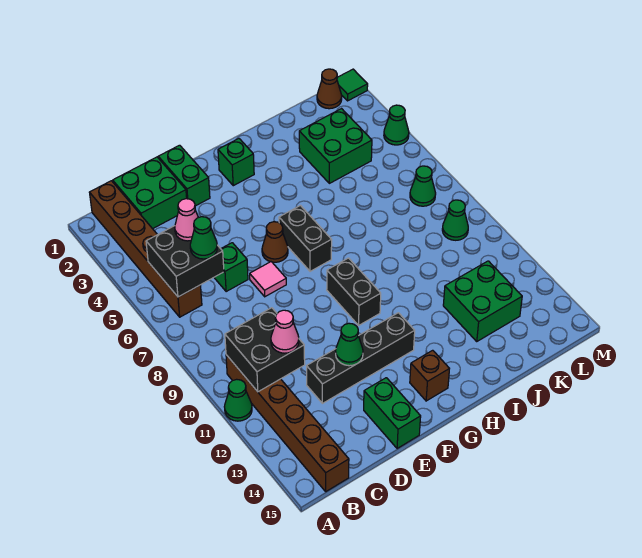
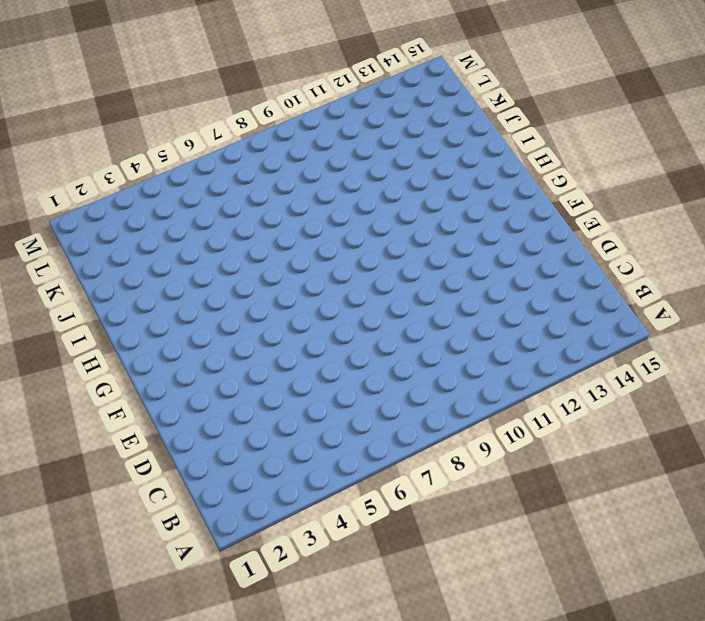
none -> green cone A11 level 1
none -> brown brick B1:B6 level 1
none -> brown brick B10:B15 level 1

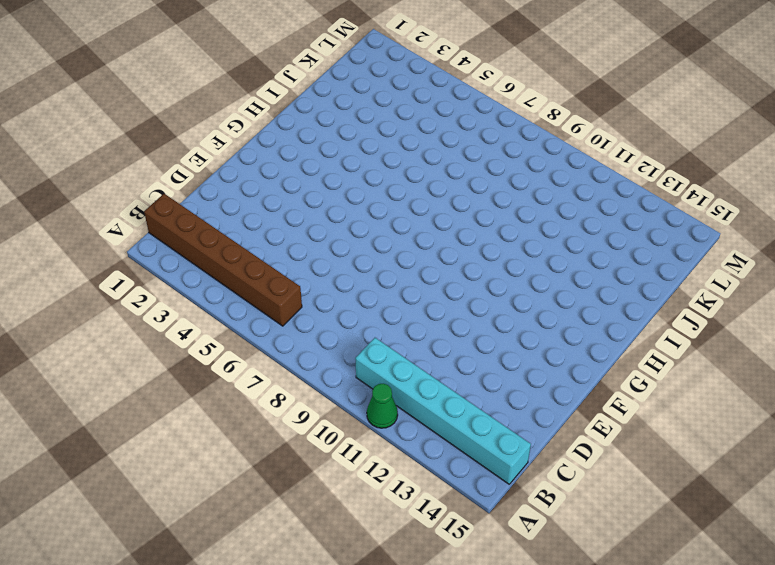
cyan brick B10:B15 level 1 -> brown brick B10:B15 level 1
none -> green brick C1:D2 level 1
none -> green brick D6 level 1
none -> black brick D12:G12 level 1

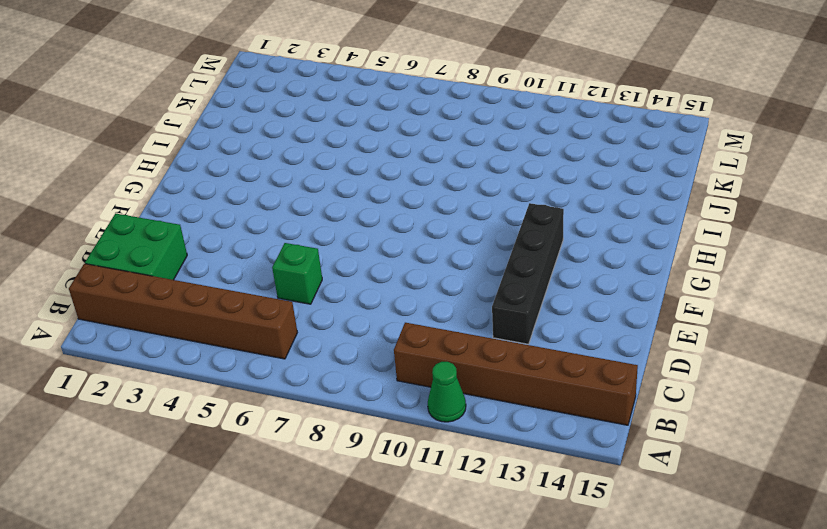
none -> green brick E1:E2 level 1
none -> pink tile E7 level 1
none -> green brick E14:E15 level 1

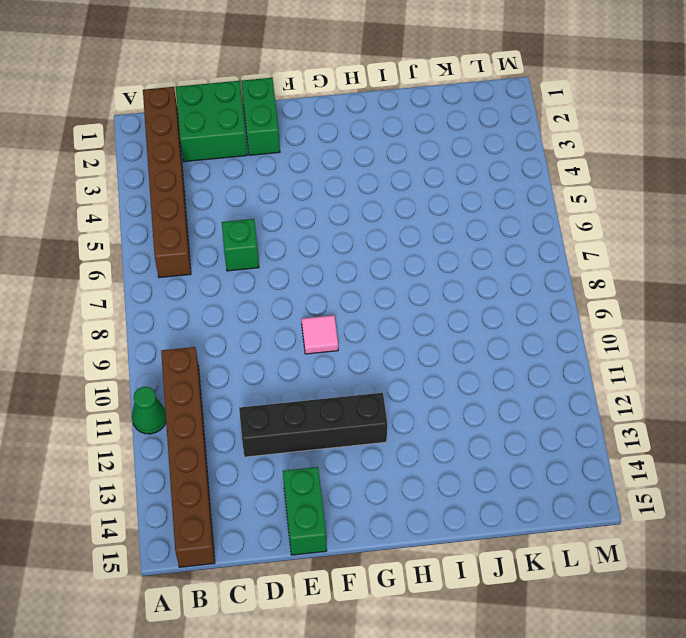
pink tile F9 level 1 -> pink tile E7 level 1
none -> brown cone F6 level 1
none -> green brick G2 level 1
none -> black brick G6:G7 level 1

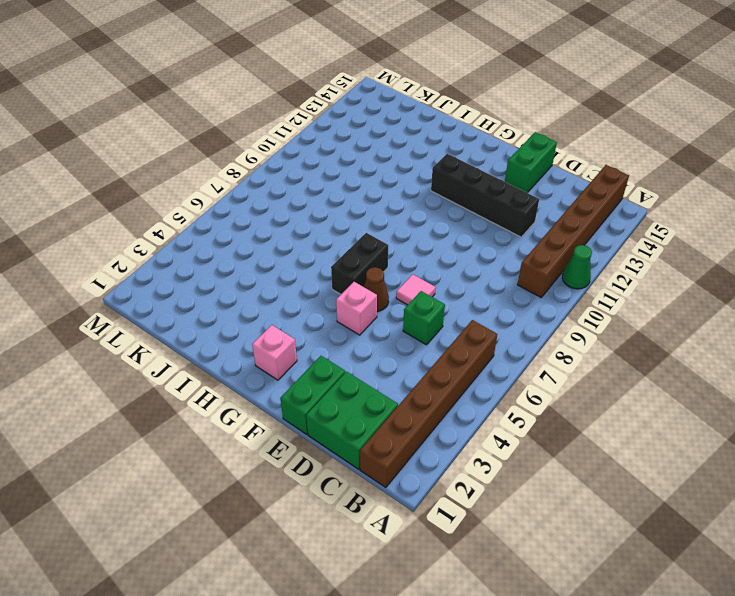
pink brick F5 level 1 -> none
pink brick G2 level 1 -> green brick G2 level 1
none -> black brick G9:G10 level 1
none -> brown brick G14 level 1
none -> green brick J3:K4 level 1

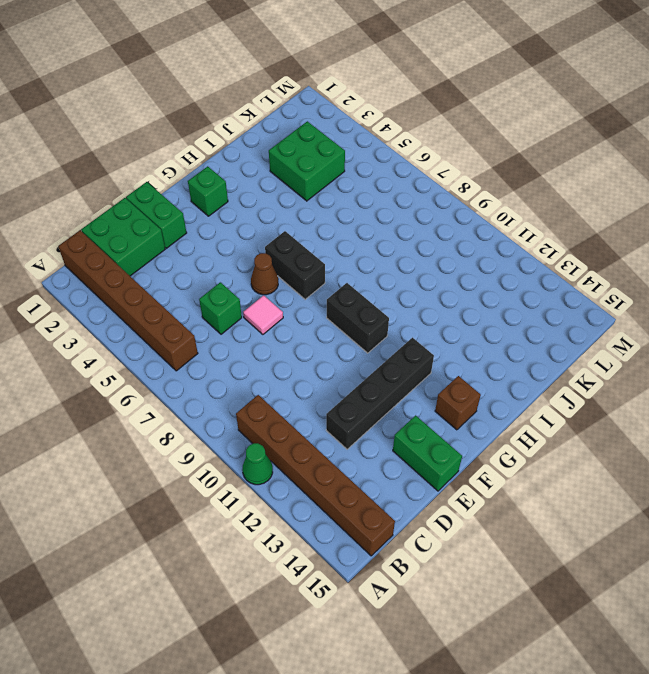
none -> green brick J12:K13 level 1
none -> brown cone L1 level 1
none -> green cone L7 level 1

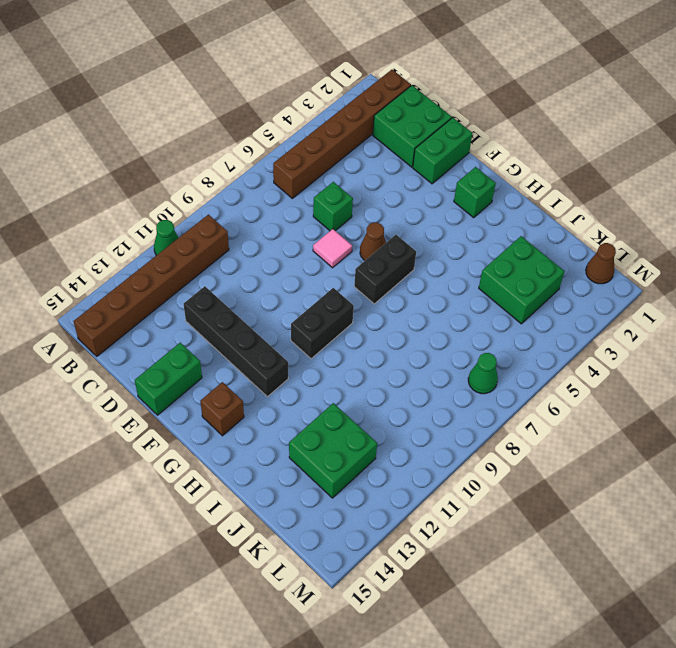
none -> green cone L9 level 1
none -> green tile M1 level 1
none -> green cone M4 level 1

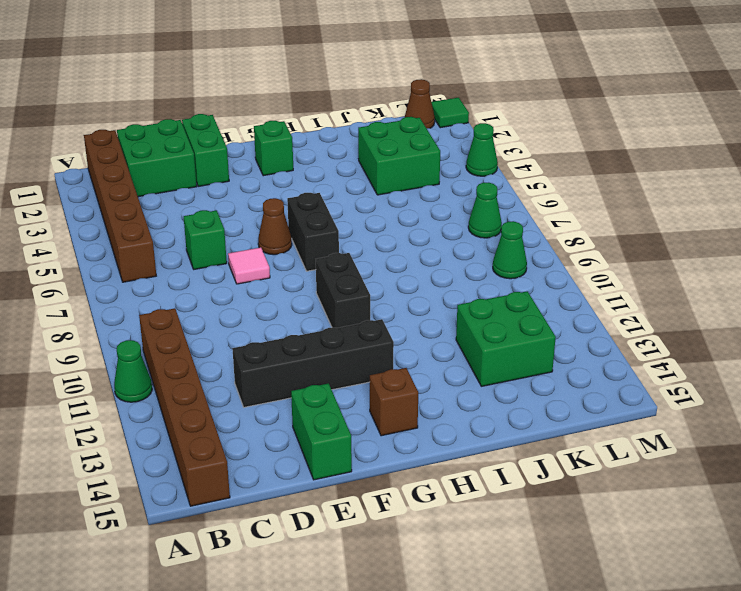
none -> black brick B5:C6 level 2
none -> black brick B10:C11 level 2
none -> green cone E12 level 2

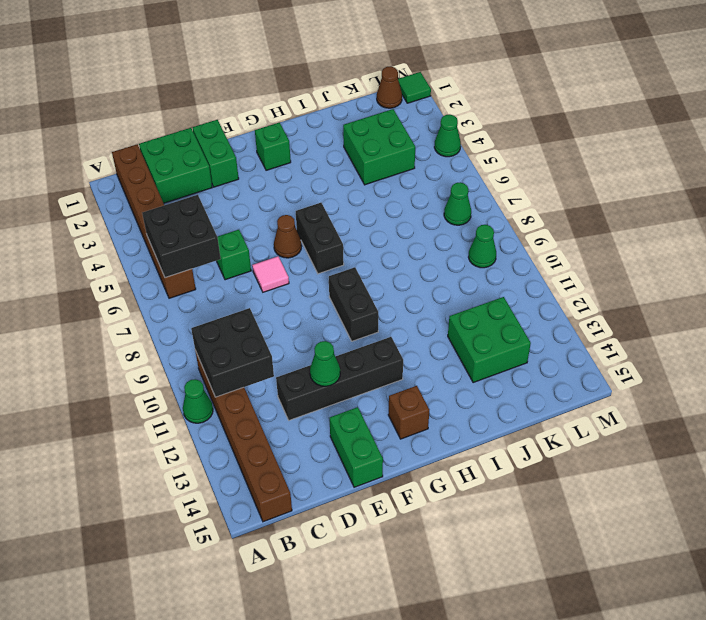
none -> pink cone C5 level 3
none -> green cone C6 level 3
none -> pink cone C11 level 3

